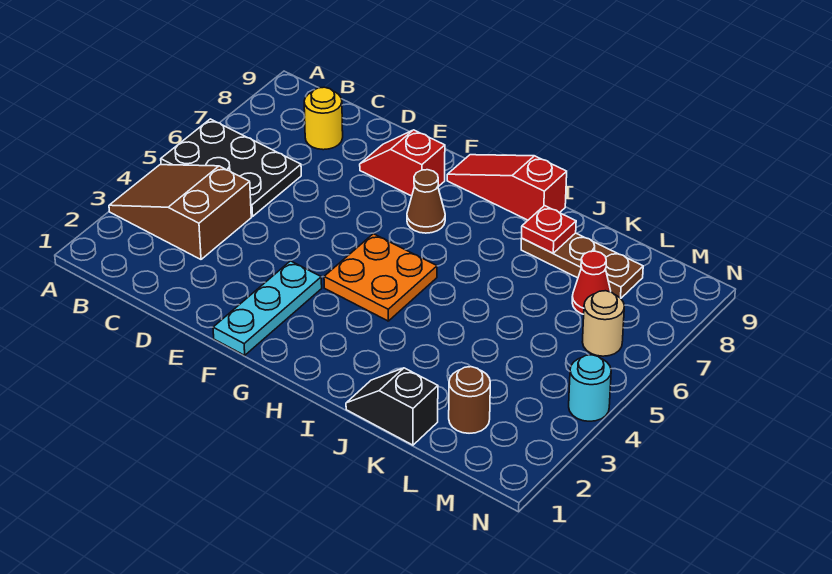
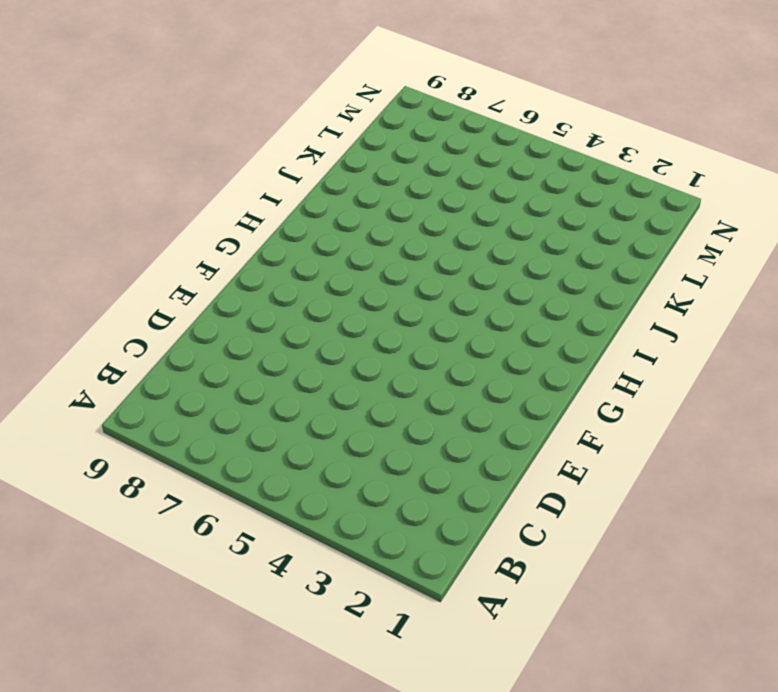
none -> brown slope A3:C4 level 1 top C
none -> black plate A5:C6 level 1
none -> yellow round brick C8 level 1

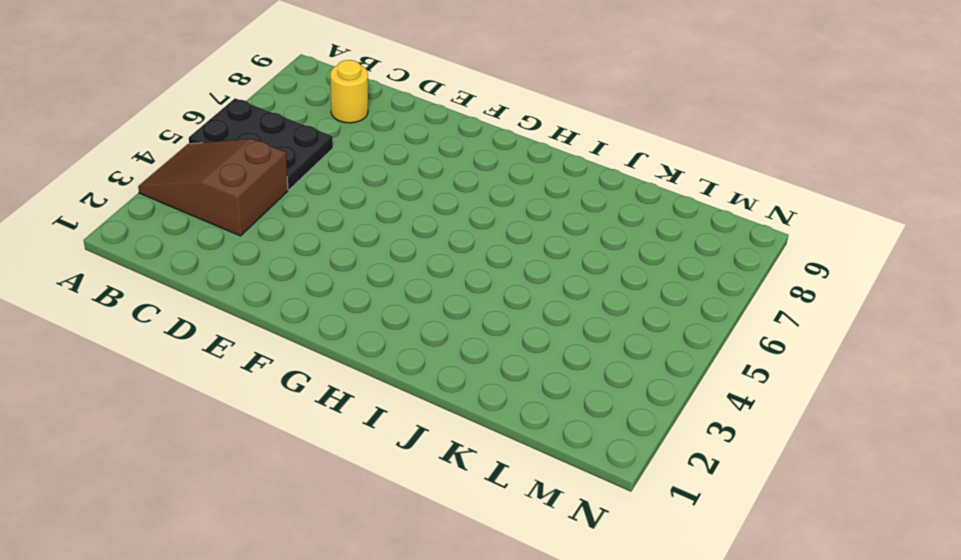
none -> red slope E8:F8 level 1 top F
none -> cyan plate F1:F3 level 1
none -> orange plate G4:H5 level 1

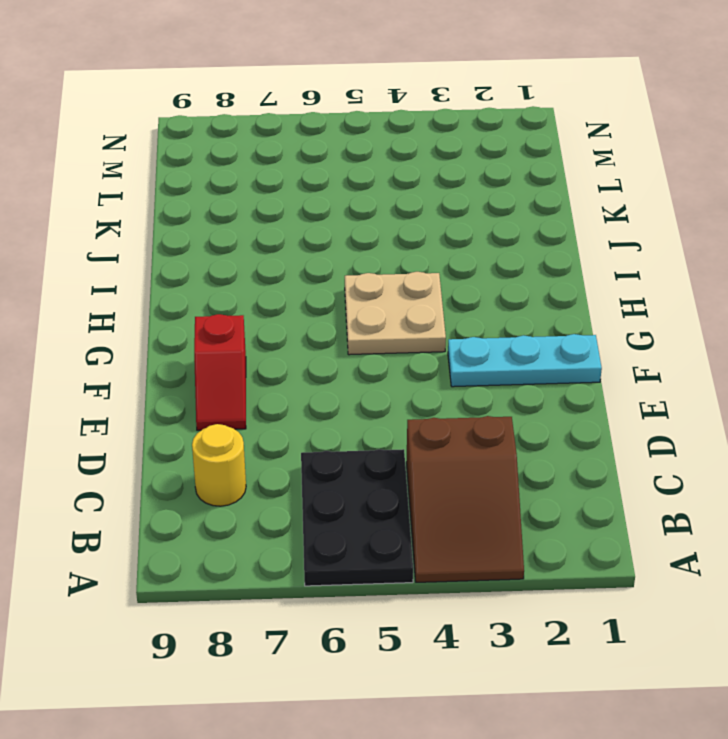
tan plate G4:H5 level 1 -> orange plate G4:H5 level 1
none -> brown cone G7 level 1
none -> red slope G9:I9 level 1 top I
none -> black slope J1:K1 level 1 top K

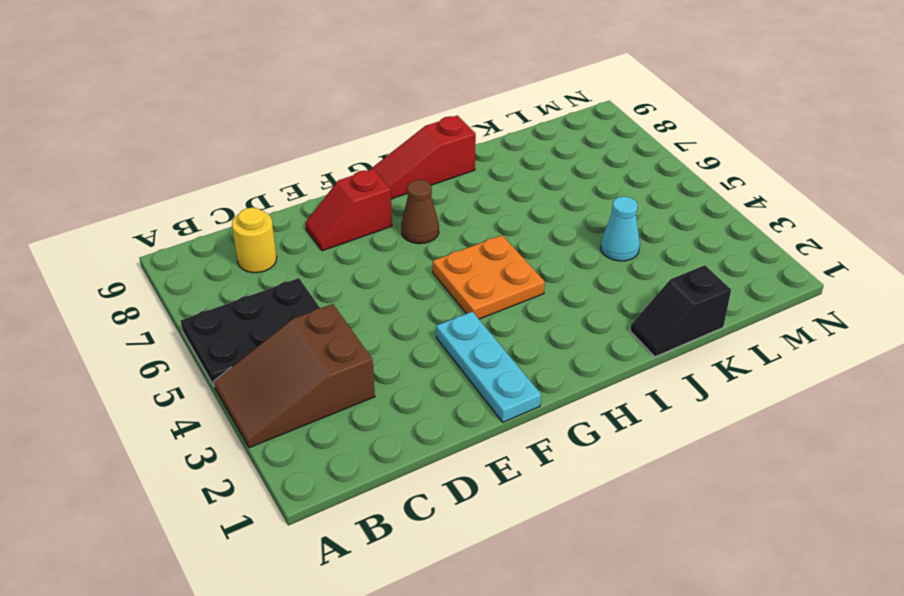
cyan cone K4 level 1 -> none
none -> brown plate J8:L8 level 1
none -> brown round brick L2 level 1
none -> red cone L7 level 1

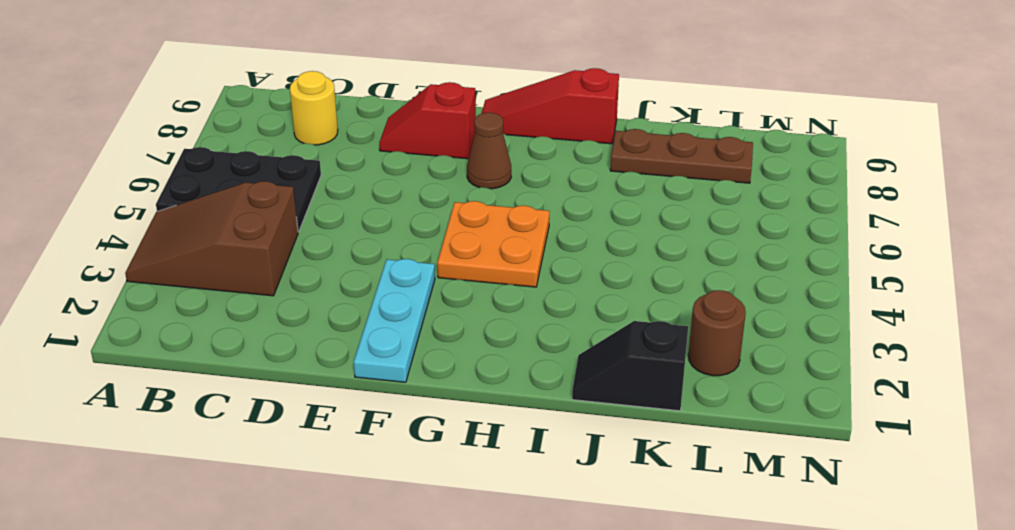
none -> red cone L7 level 1
none -> tan round brick M6 level 1
none -> cyan round brick N4 level 1

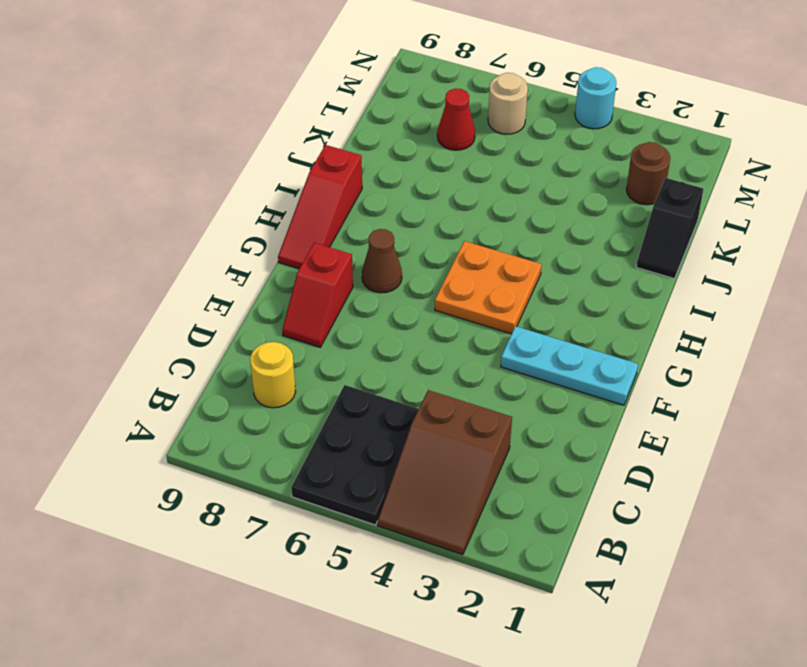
none -> brown plate J8:L8 level 1
none -> red plate J8 level 2

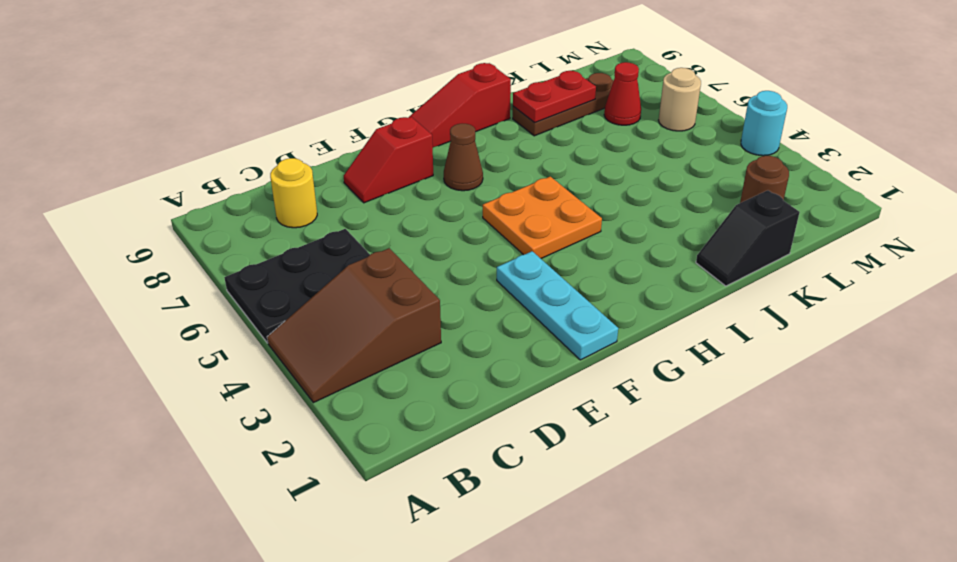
red plate J8:K8 level 2 -> red plate J8 level 2

